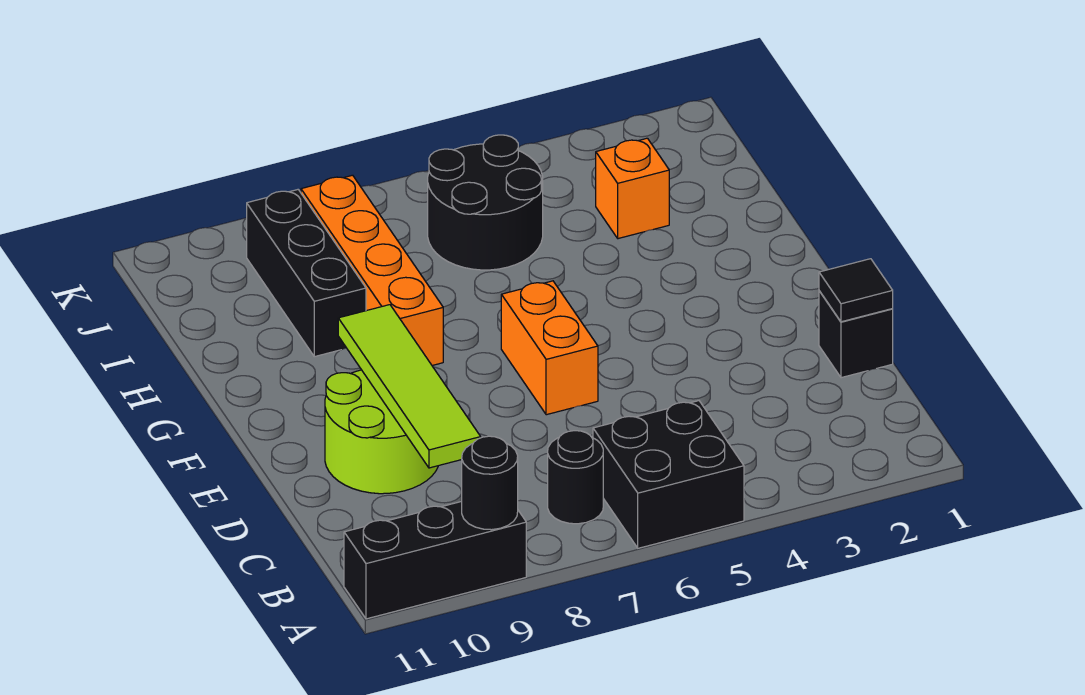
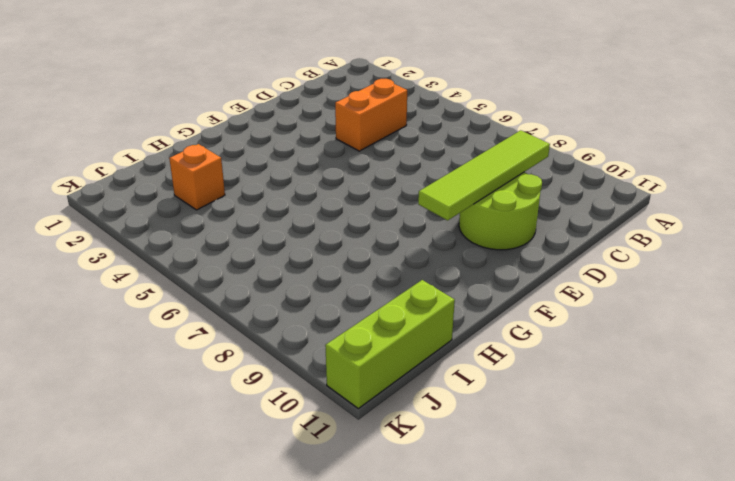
orange brick C4:D4 level 1 -> orange brick E6:F6 level 1
lime brick I11:K11 level 1 -> none
none -> black brick A5:B6 level 1
none -> black brick A9:A11 level 1
none -> black round brick B7 level 1

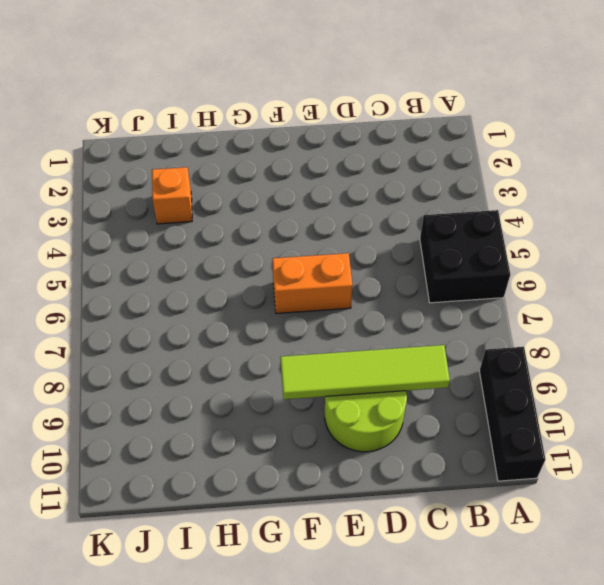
none -> black round brick B7 level 1
none -> black brick D1 level 1
none -> orange brick G8:J8 level 1

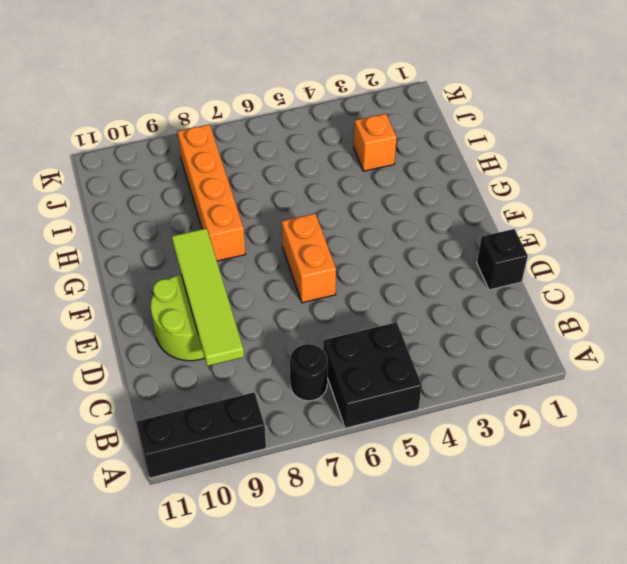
none -> black brick H9:J9 level 1
none -> black round brick I5:J6 level 1
none -> black round brick A9 level 2

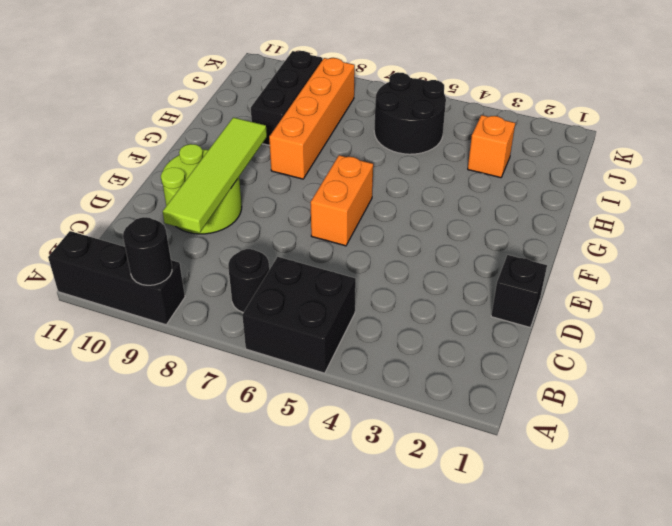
none -> black tile D1 level 2

